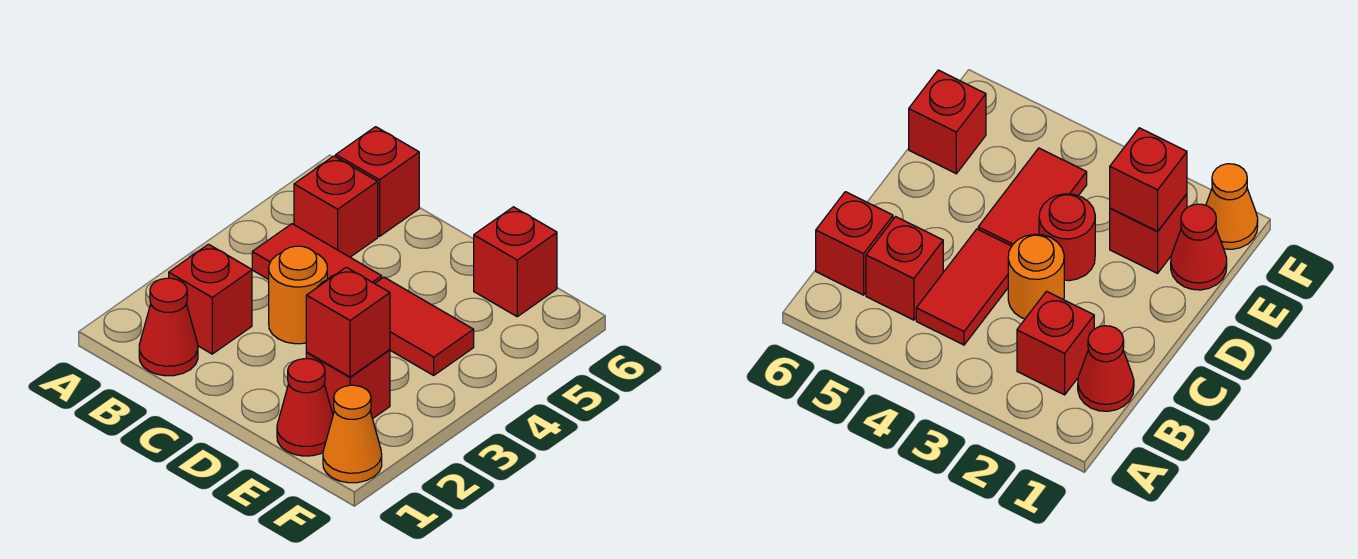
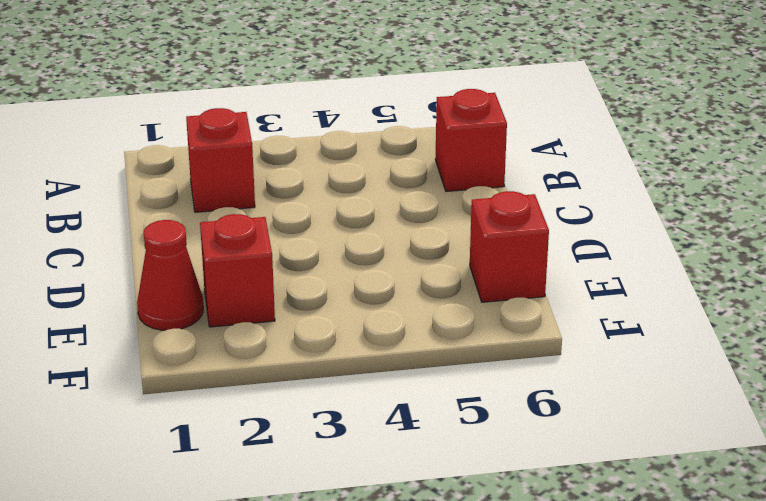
none -> red cone B1 level 1
none -> red tile B4:C4 level 1
none -> red brick B5 level 1

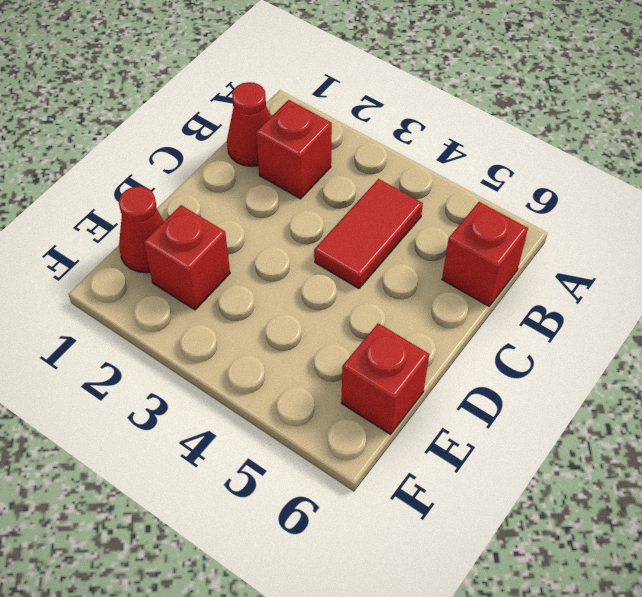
none -> red brick B5 level 1
none -> orange round brick C3 level 1
none -> red round brick D3 level 1

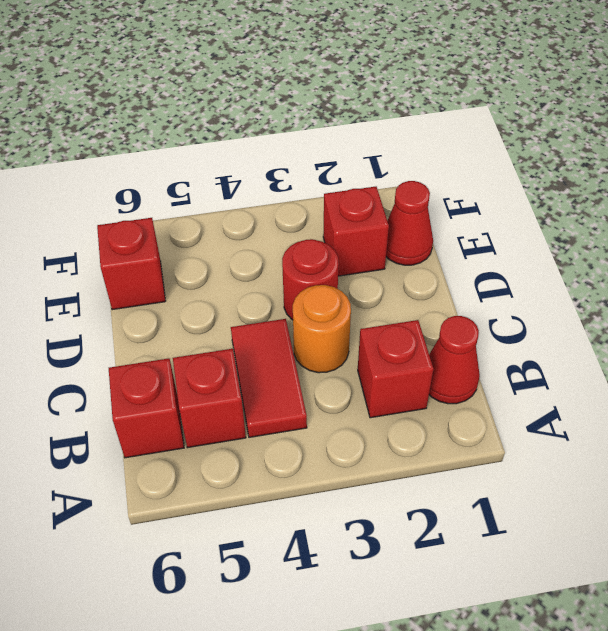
none -> red tile D4:E4 level 1
none -> orange cone F1 level 1
none -> red brick E2 level 2

